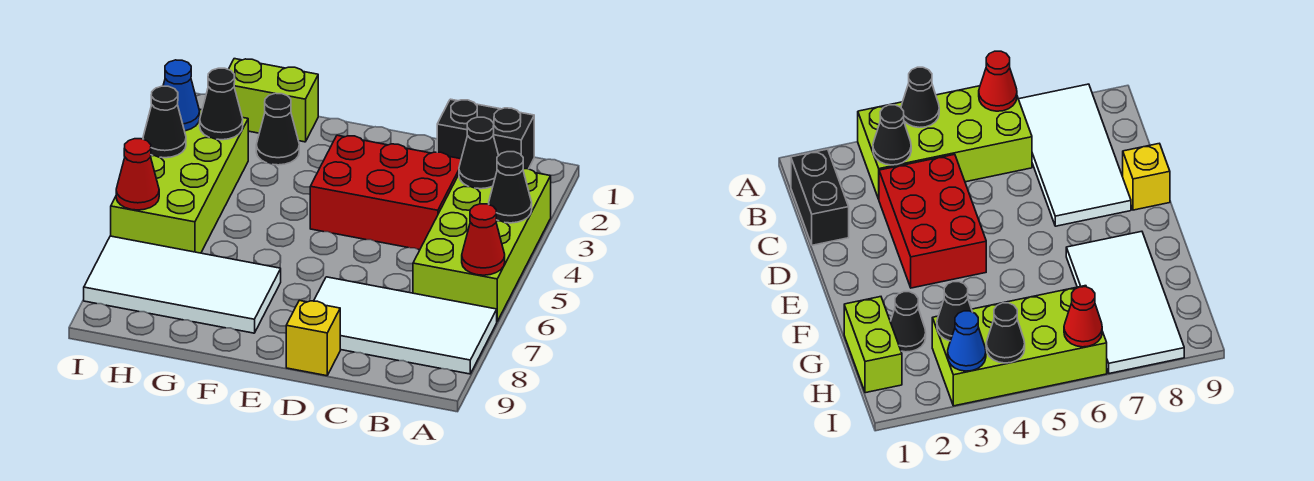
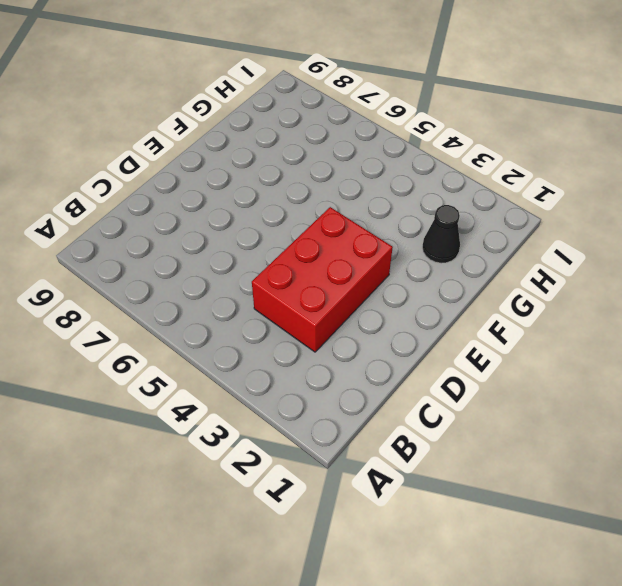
none -> lime brick A3:B6 level 1
none -> white tile A7:D8 level 1
none -> black brick B1:C1 level 1

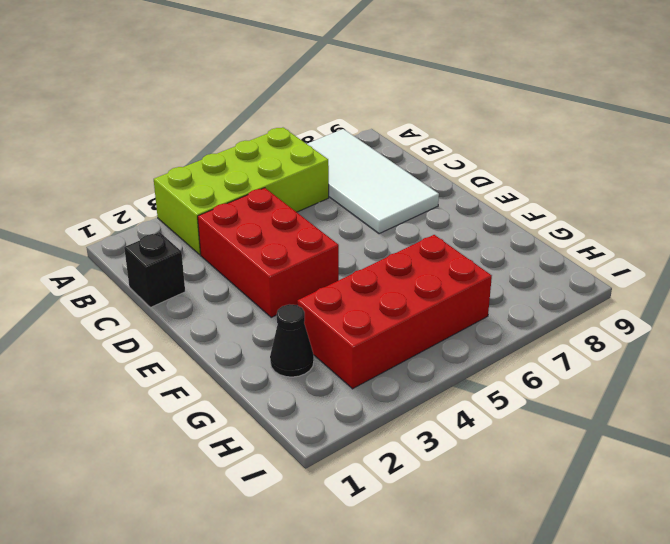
black brick C1 level 1 -> black brick B1:C1 level 1
red brick G3:H6 level 1 -> lime brick H3:I6 level 1
none -> yellow brick D9 level 1
none -> white tile F7:I8 level 1
none -> lime brick G1:H1 level 1

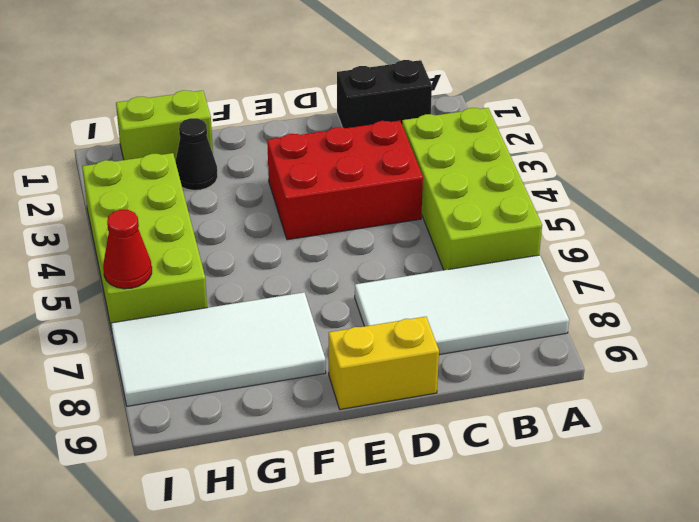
yellow brick D9:E9 level 1 -> yellow brick D9 level 1
none -> black cone A4 level 2
none -> red cone A6 level 2
none -> black cone B3 level 2

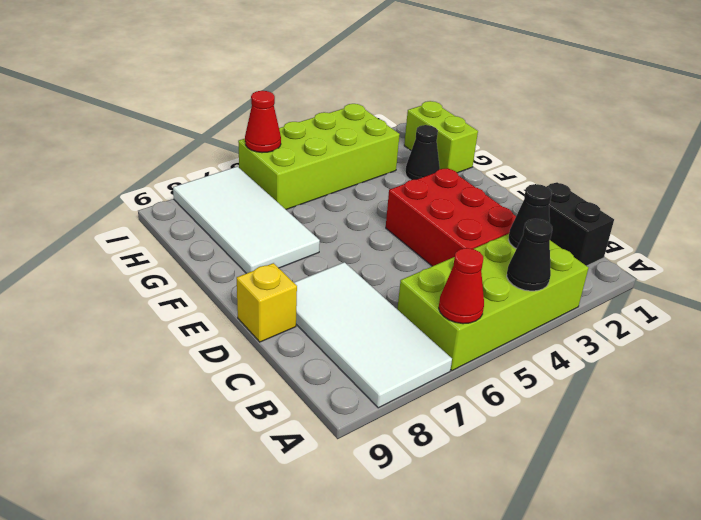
none -> black cone H3 level 2
none -> blue cone I3 level 2
none -> black cone I4 level 2

